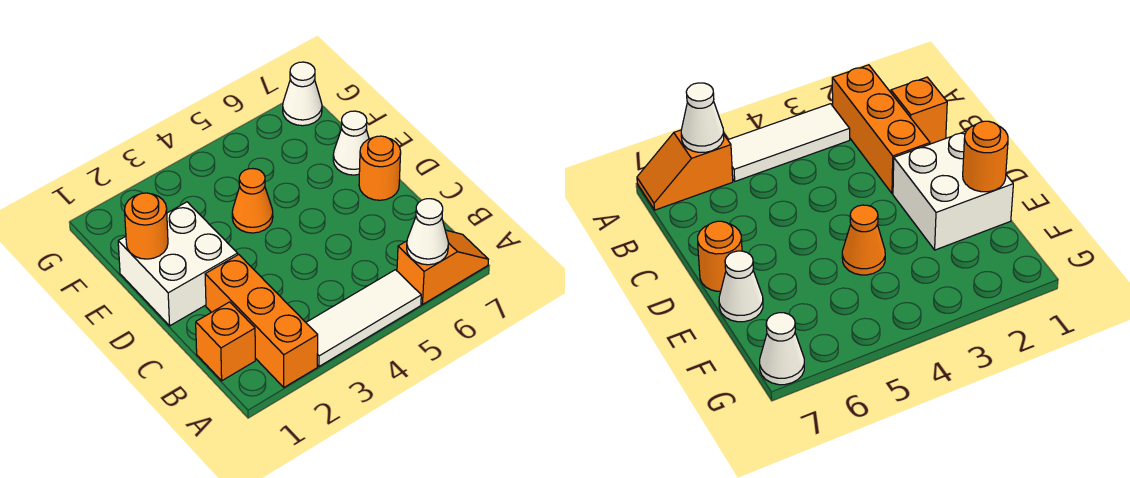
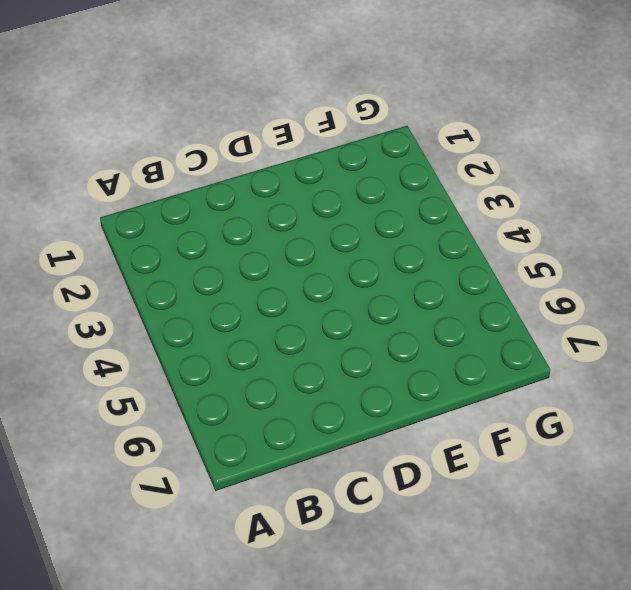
none -> orange brick A2:C2 level 1
none -> white tile A3:A5 level 1

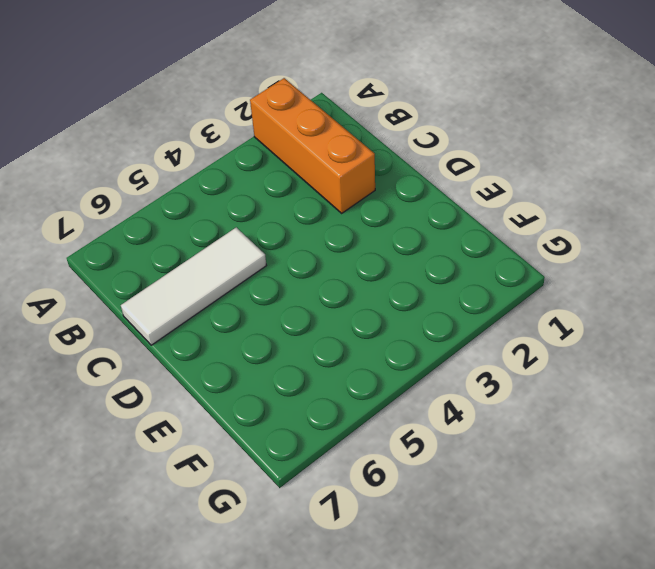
white tile C5:C7 level 1 -> white tile A3:A5 level 1
none -> orange slope A6:A7 level 1 top 6
none -> orange brick B1 level 1

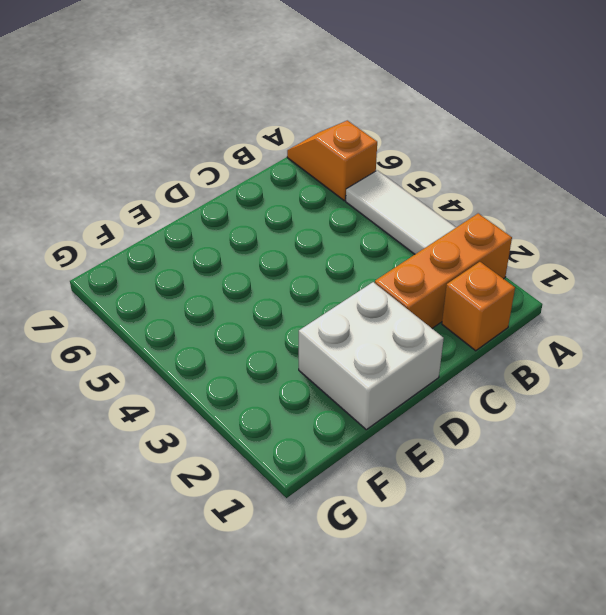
none -> orange round brick D7 level 1
none -> orange cone E4 level 1

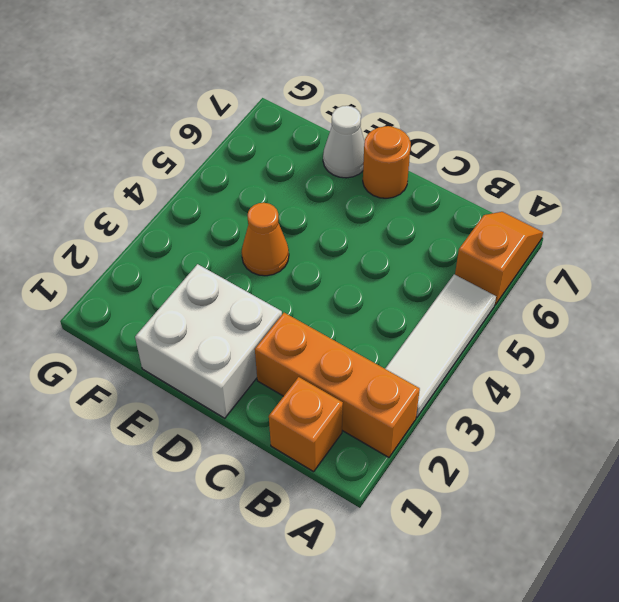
none -> white cone G7 level 1
none -> white cone A6 level 2

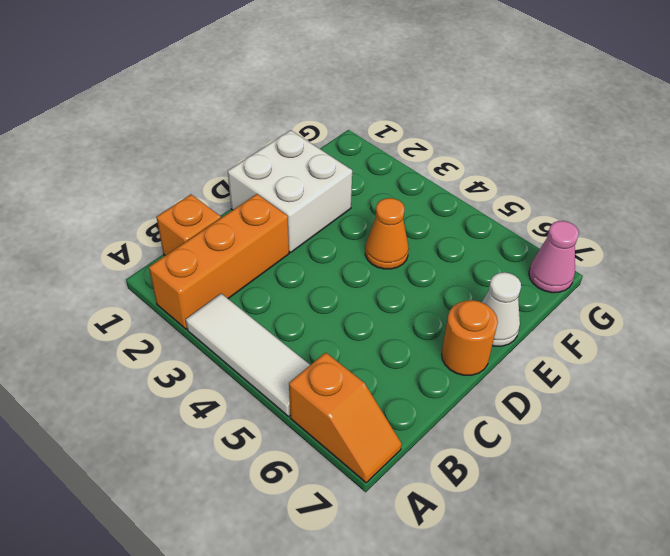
pink cone G7 level 1 -> white cone G7 level 1
none -> white cone A6 level 2
none -> orange round brick E1 level 2

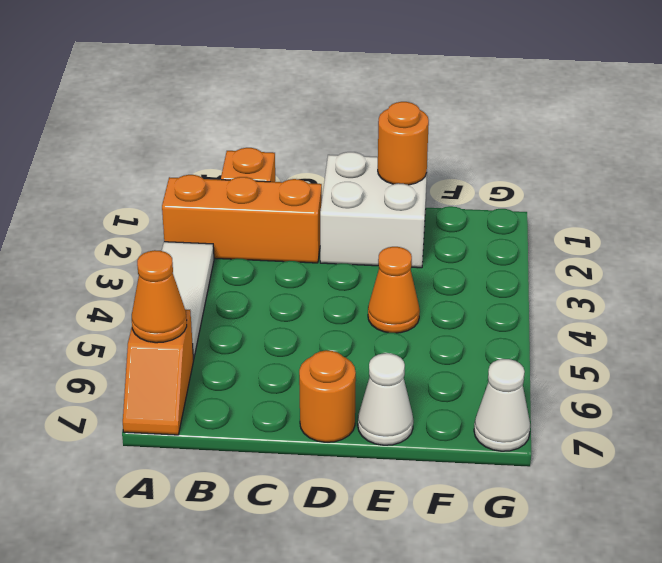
orange cone A6 level 2 -> white cone A6 level 2

